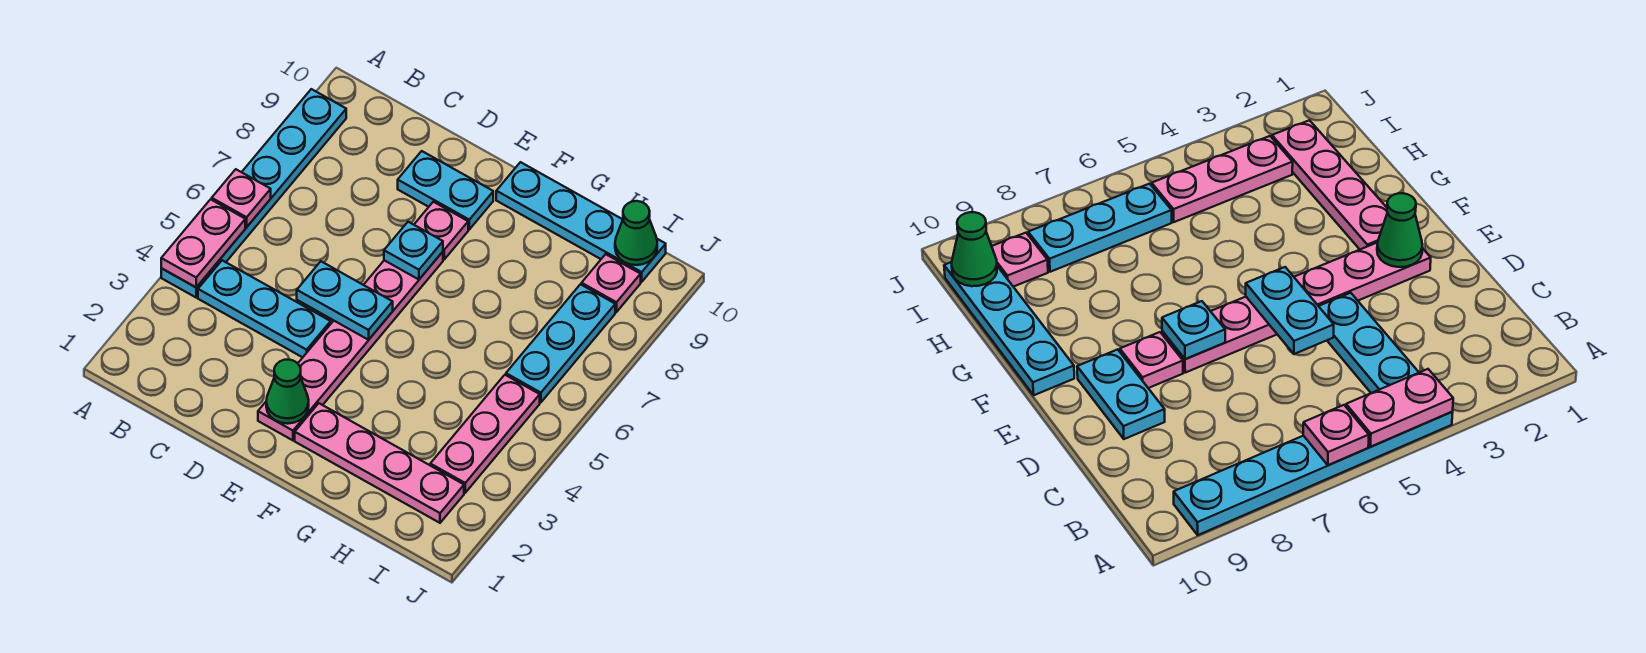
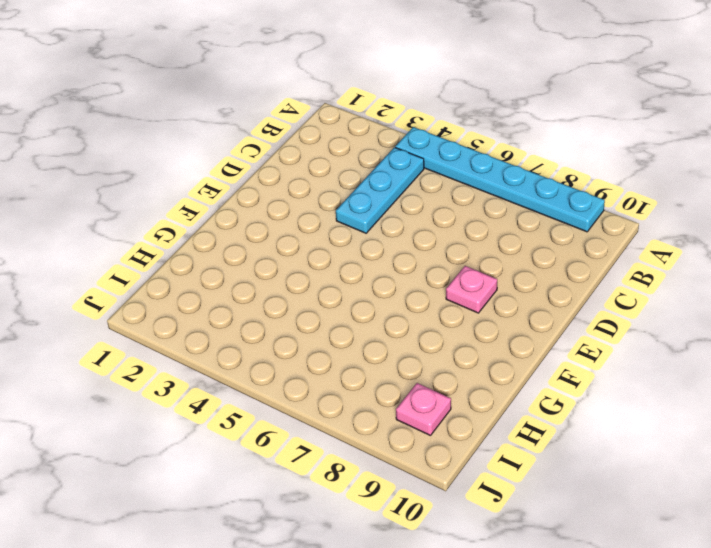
none -> cyan plate D9:E9 level 1
none -> pink plate E2:E7 level 1
none -> pink plate F2:I2 level 1

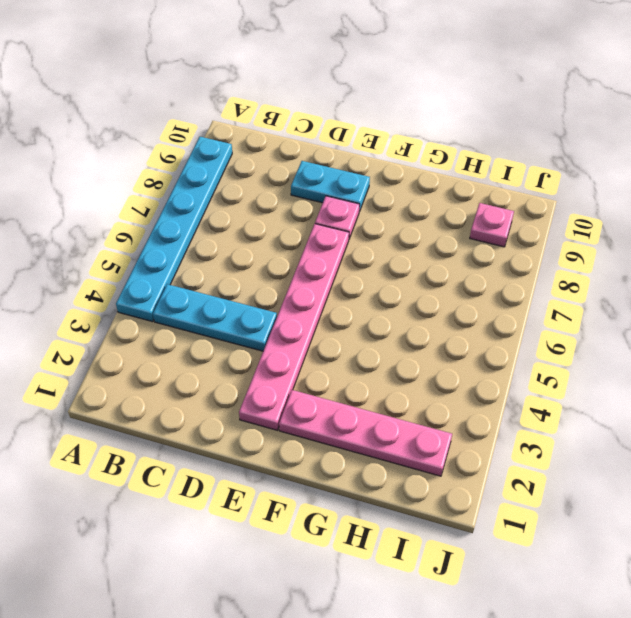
none -> cyan plate F10:I10 level 1
none -> pink plate I3:I5 level 1
none -> cyan plate I6:I8 level 1

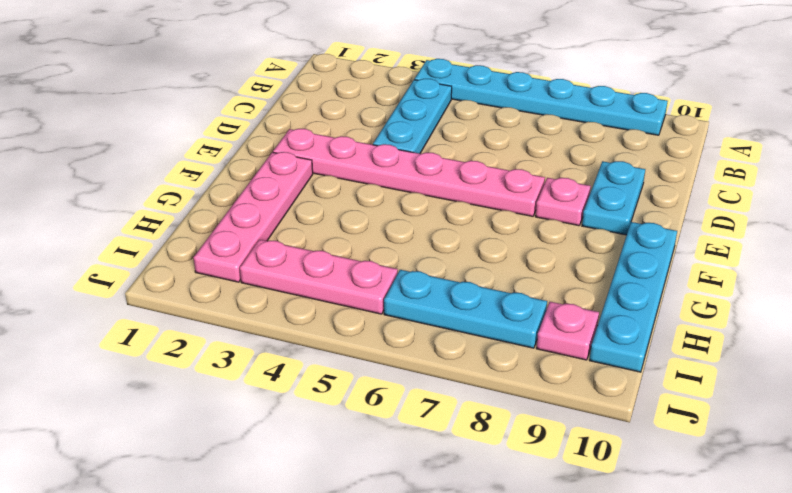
none -> pink plate A4:A5 level 2
none -> pink plate A6 level 2
none -> cyan plate D5:E5 level 2

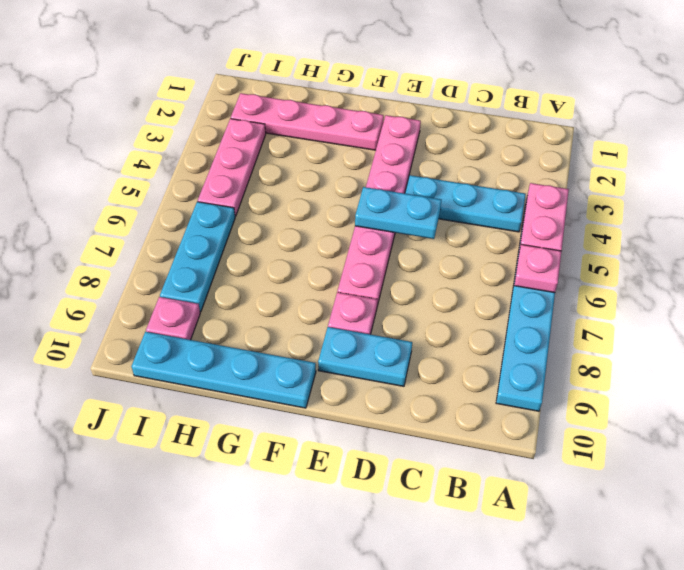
none -> green cone E2 level 2
none -> cyan plate E7 level 2
none -> green cone I10 level 2

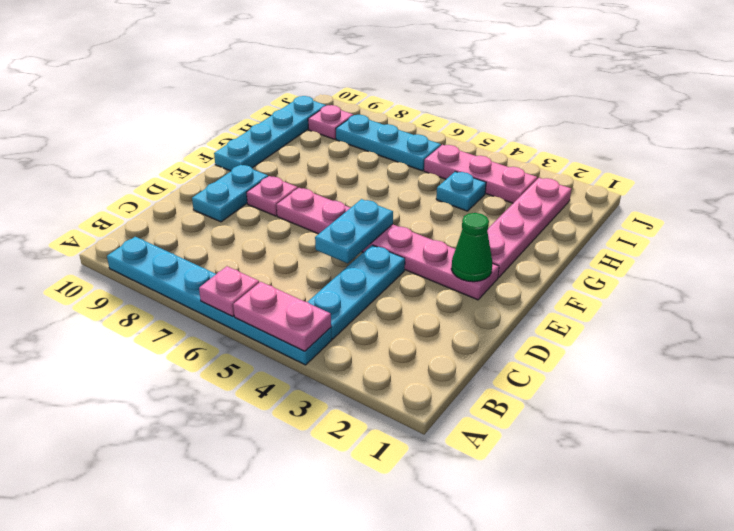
cyan plate H4 level 1 -> cyan plate E7 level 2
none -> green cone I10 level 2

